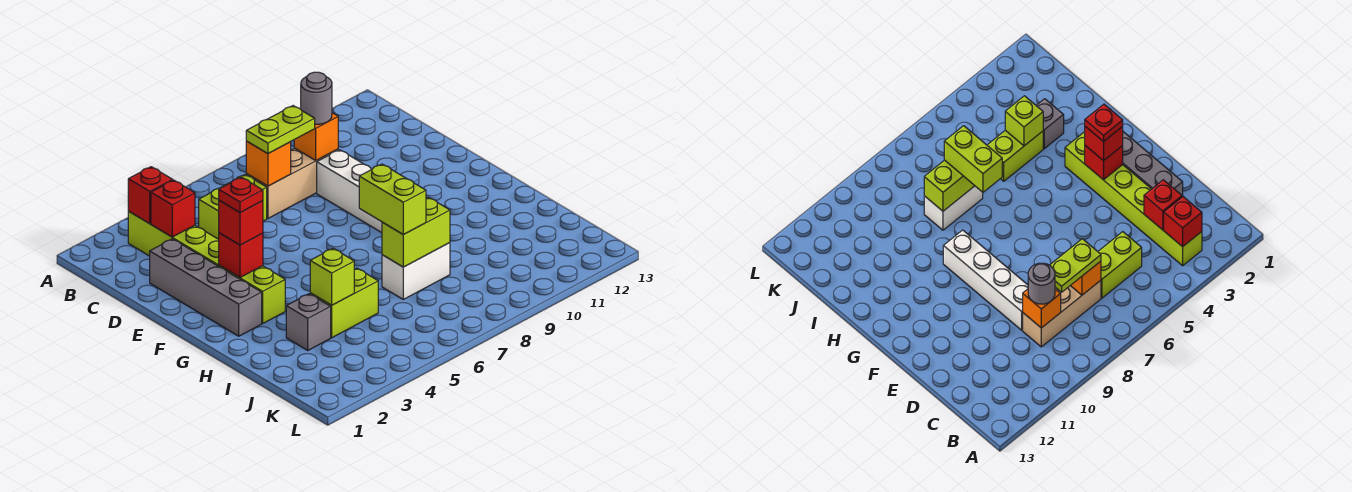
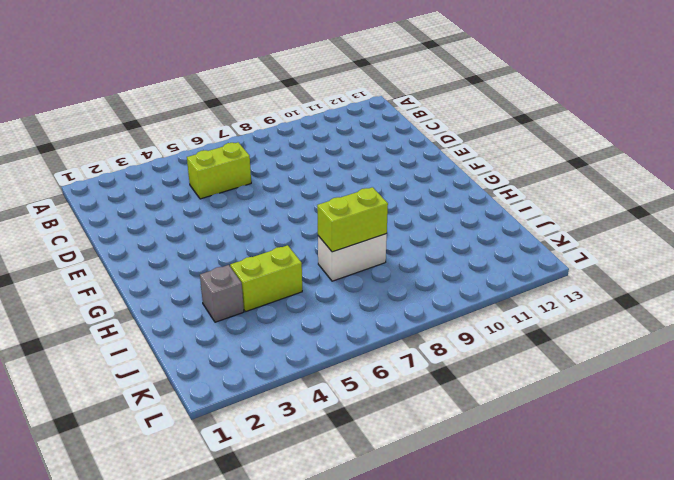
none -> lime brick B3:G3 level 1
none -> tan brick C7:C9 level 1
none -> grey brick D2:G2 level 1

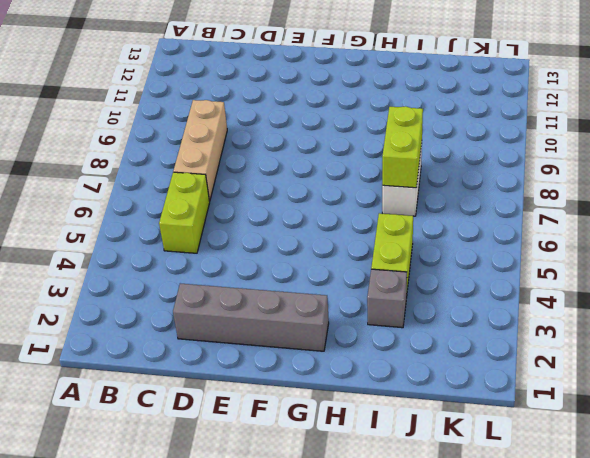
none -> lime brick B3:G3 level 1
none -> white brick D9:G9 level 1
none -> red brick B3 level 2

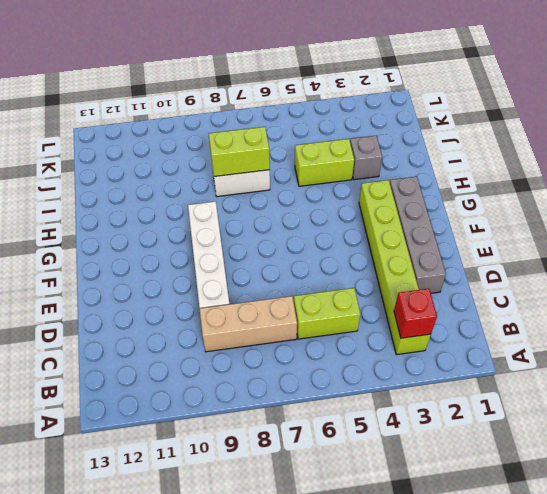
none -> red brick C3 level 2
none -> orange brick C7 level 2
none -> orange brick C9 level 2

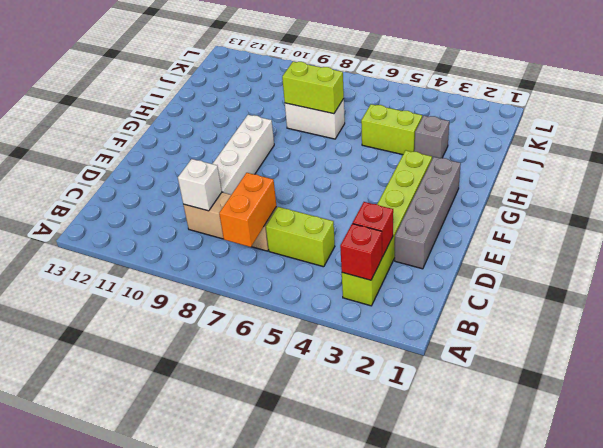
orange brick B7:C7 level 2 -> orange brick C7 level 2
white brick C9 level 2 -> orange brick C9 level 2
none -> red brick F3 level 2
none -> lime brick I4 level 2
none -> lime plate C7:C8 level 3

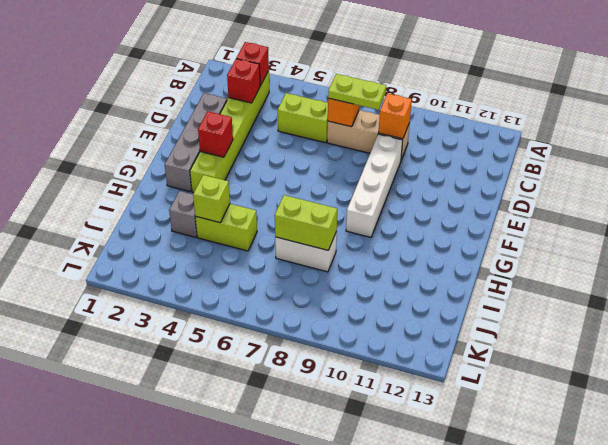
none -> grey round brick C9 level 3
none -> red brick F3 level 3
none -> lime brick H7:I7 level 3

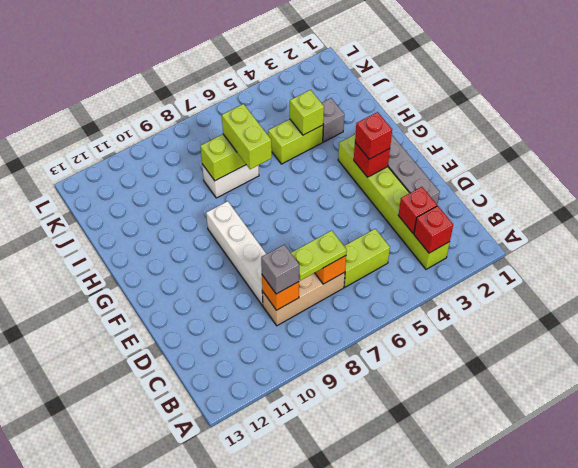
grey brick C9 level 3 -> grey round brick C9 level 3
none -> red plate F3 level 4

